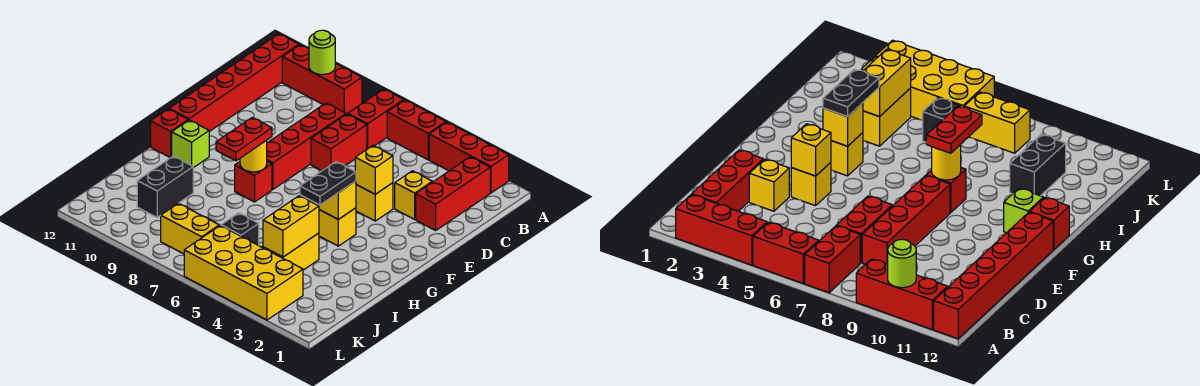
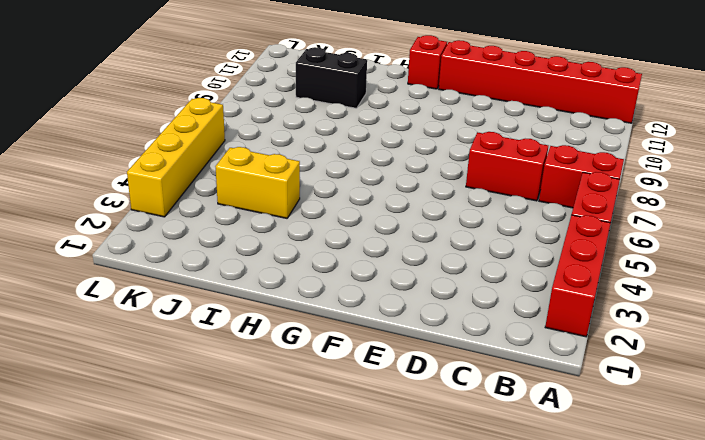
yellow brick L3:L6 level 1 -> yellow brick K3:L6 level 1
none -> red brick A9:A11 level 1
none -> red brick B2:D2 level 1
none -> red brick C8:F8 level 1

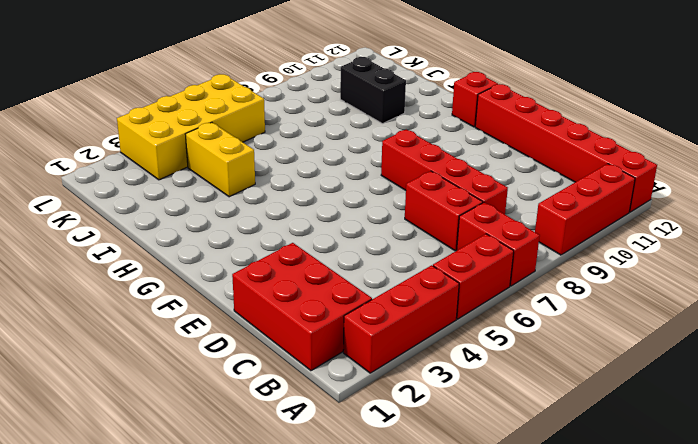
red brick B1:D2 level 1 -> red brick B2:D2 level 1
none -> yellow brick D3 level 1
none -> yellow brick E4 level 1
none -> yellow brick G4 level 1

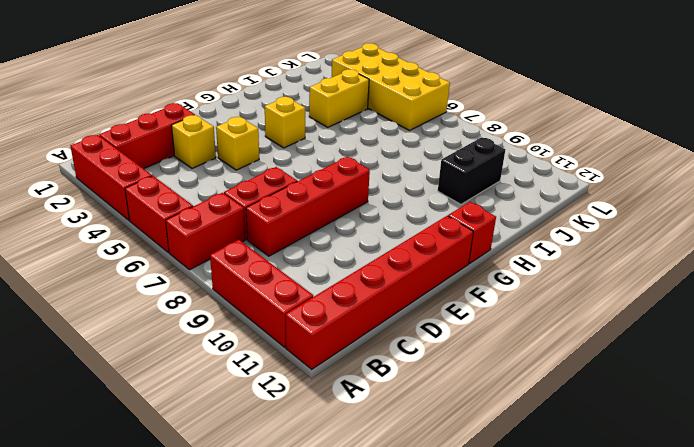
none -> red brick G8 level 1
none -> lime brick G11 level 1
none -> black brick J6 level 1

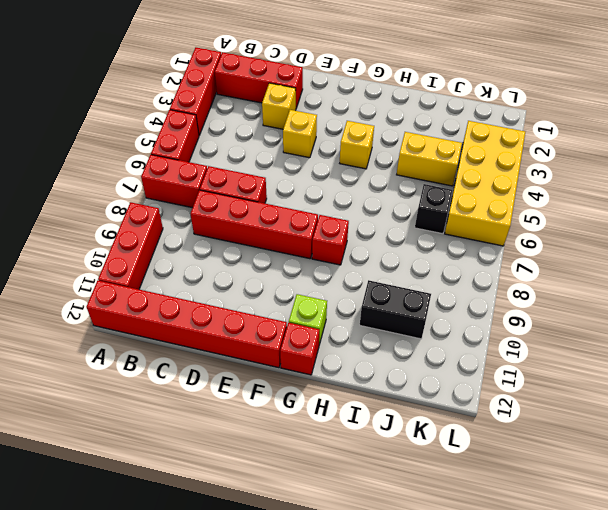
none -> yellow brick K7:K8 level 1
none -> lime round brick A10 level 2
none -> yellow brick E4 level 2

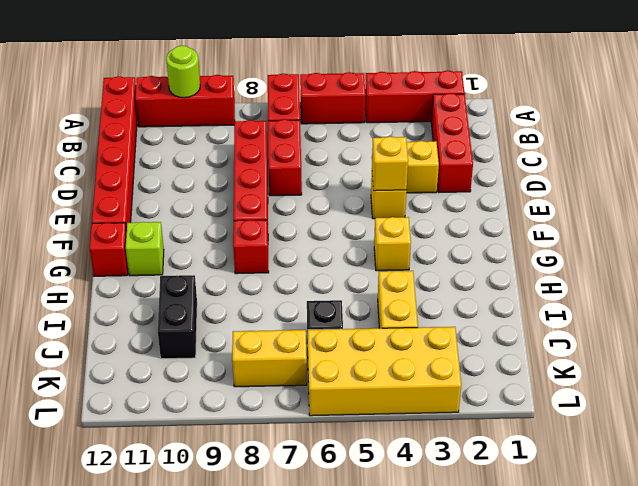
none -> yellow brick G4 level 2
none -> yellow round brick G8 level 2
none -> yellow brick I4:J4 level 2

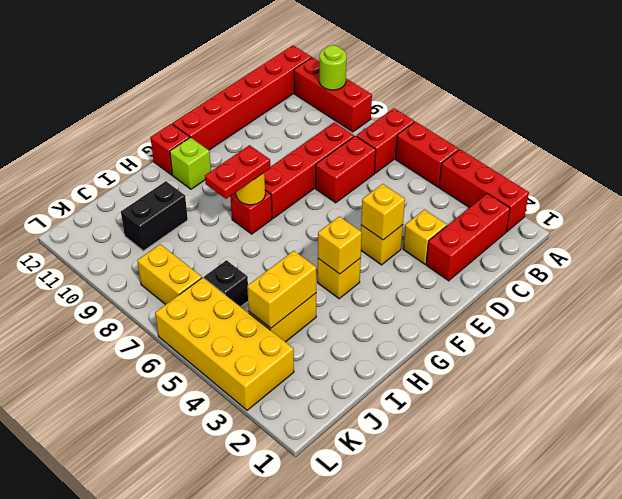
none -> black plate G4:H4 level 3

